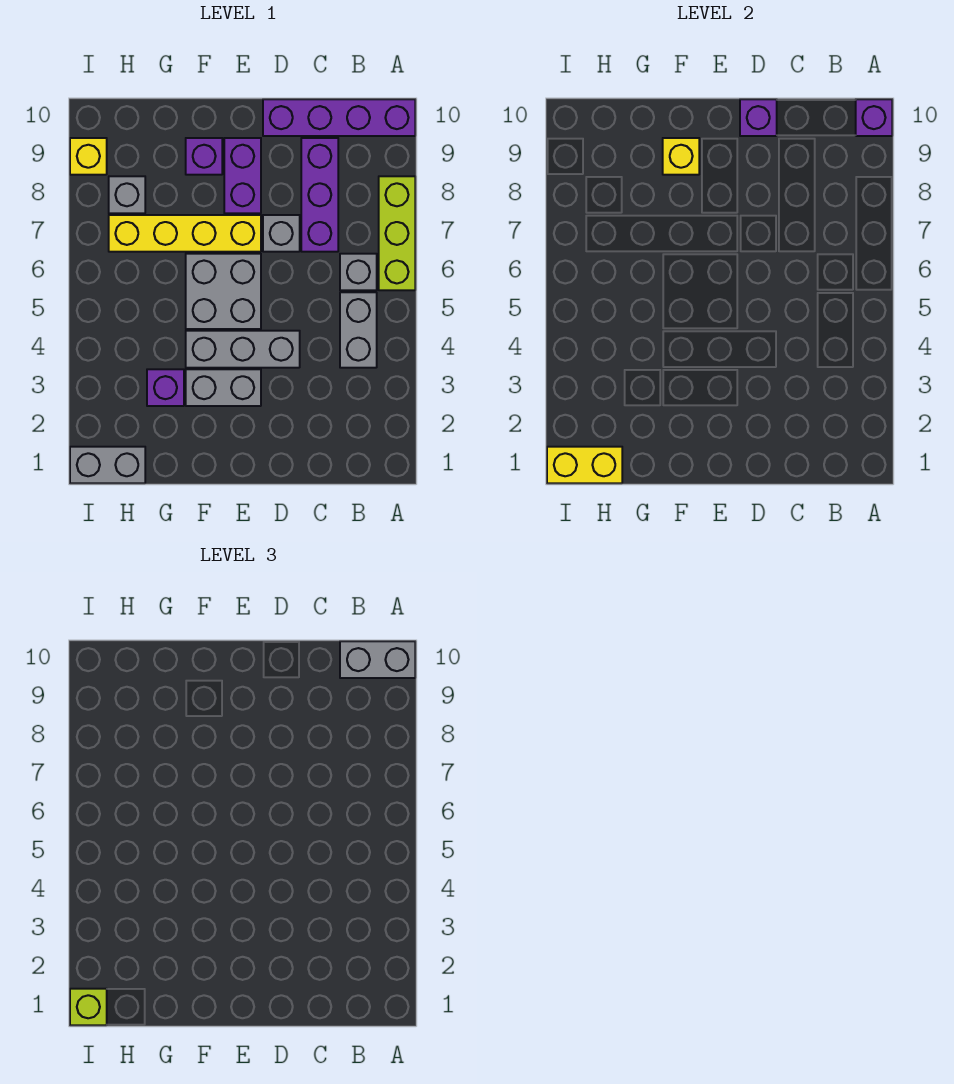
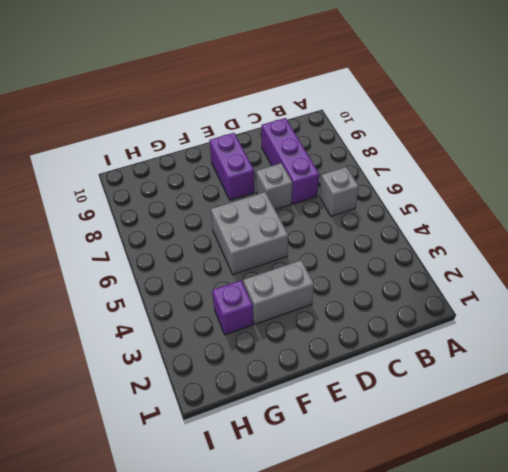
none -> lime brick A6:A8 level 1
none -> purple brick A10:D10 level 1
none -> grey brick B4:B5 level 1

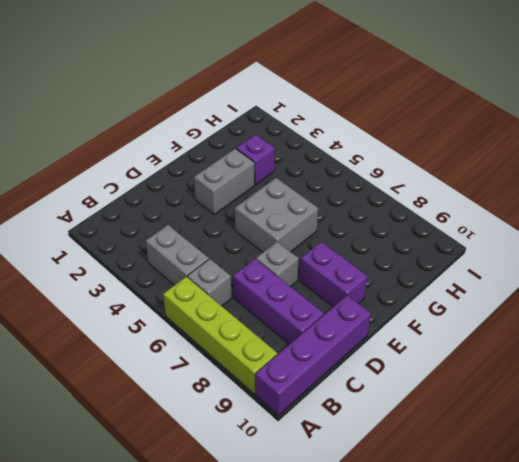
lime brick A6:A9 level 1 -> lime brick A6:A8 level 1
none -> grey brick D4:F4 level 1
none -> yellow brick E7:H7 level 1
none -> purple brick F9 level 1

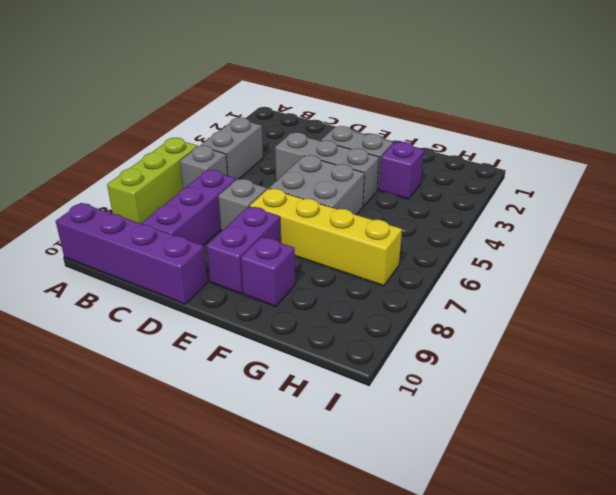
none -> grey brick H1:I1 level 1
none -> grey brick H8 level 1
none -> yellow brick I9 level 1

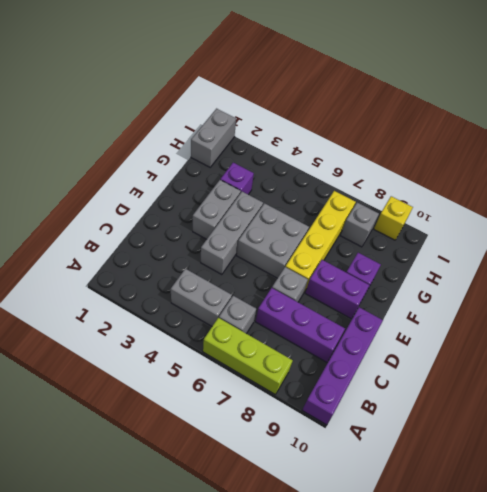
none -> purple brick A10 level 2
none -> purple brick D10 level 2
none -> yellow brick F9 level 2

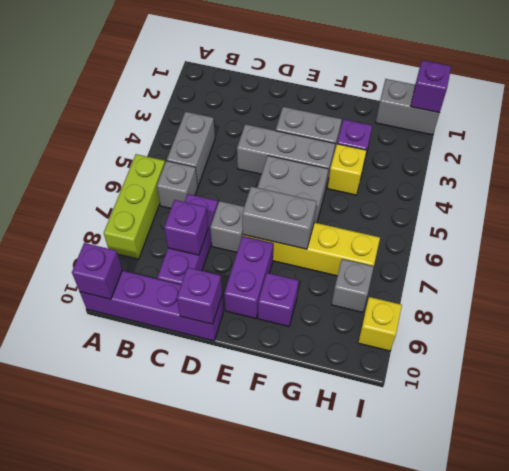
purple brick C8 level 2 -> none
grey brick E7:F7 level 2 -> grey brick A10:B10 level 3
yellow brick G4 level 1 -> yellow brick F9 level 2
purple brick I1 level 2 -> yellow brick H1:I1 level 2
none -> lime brick I1 level 3

